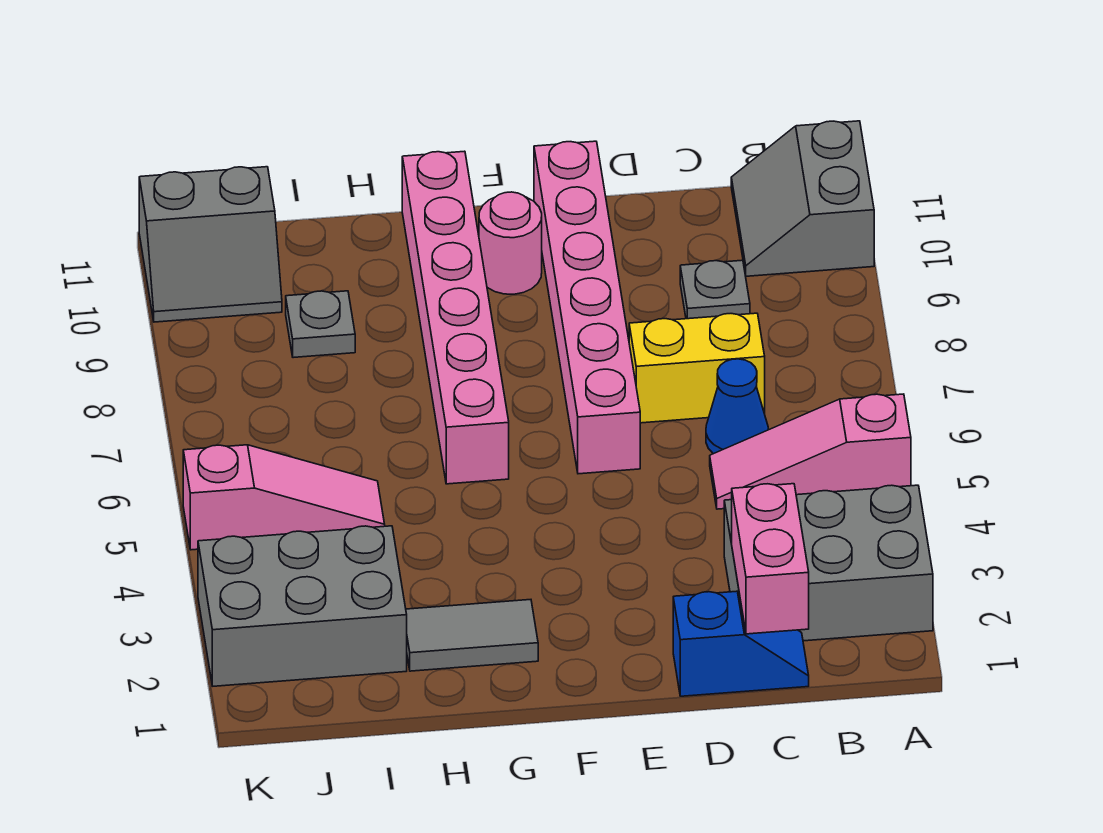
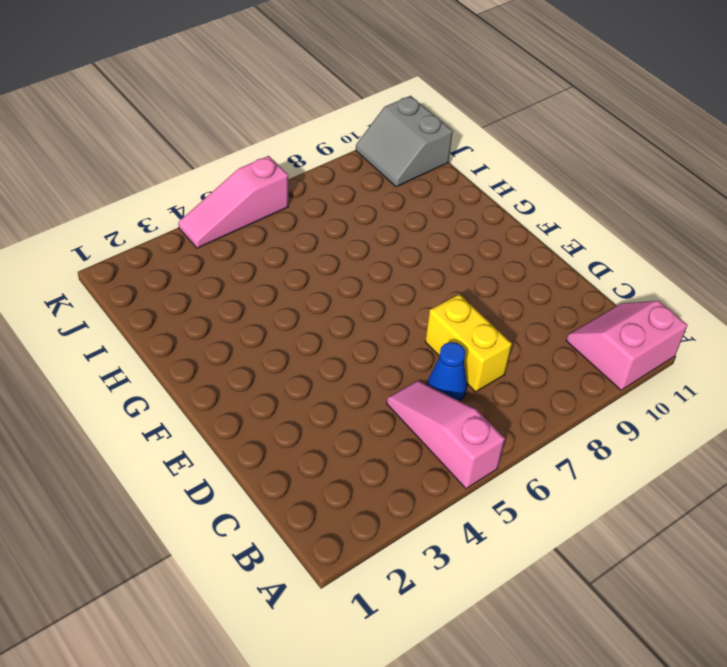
pink slope A10:B11 level 1 top A -> grey slope A10:B11 level 1 top A
pink slope K4:K6 level 1 top 6 -> pink slope I5:K5 level 1 top K
none -> grey brick A2:C3 level 1
none -> blue slope C1:D1 level 1 top D
none -> grey plate C9 level 1

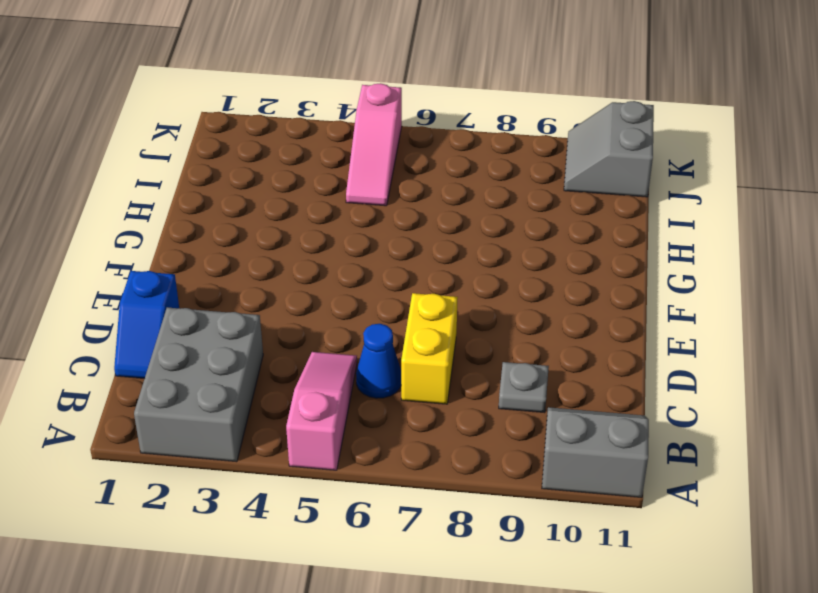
none -> pink brick E6:E11 level 1
none -> pink round brick F10 level 1
none -> grey tile G2:H2 level 1

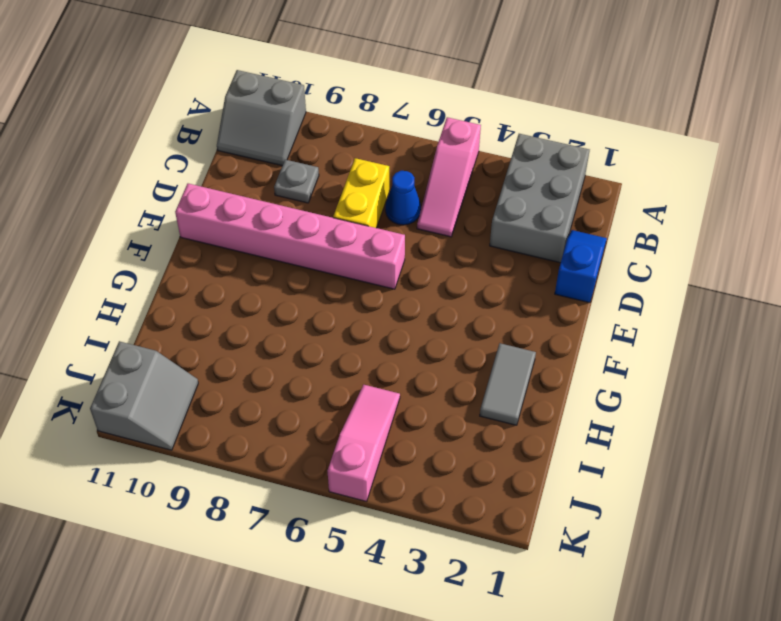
none -> pink round brick F10 level 1
none -> pink brick G6:G11 level 1
none -> grey brick I2:K3 level 1

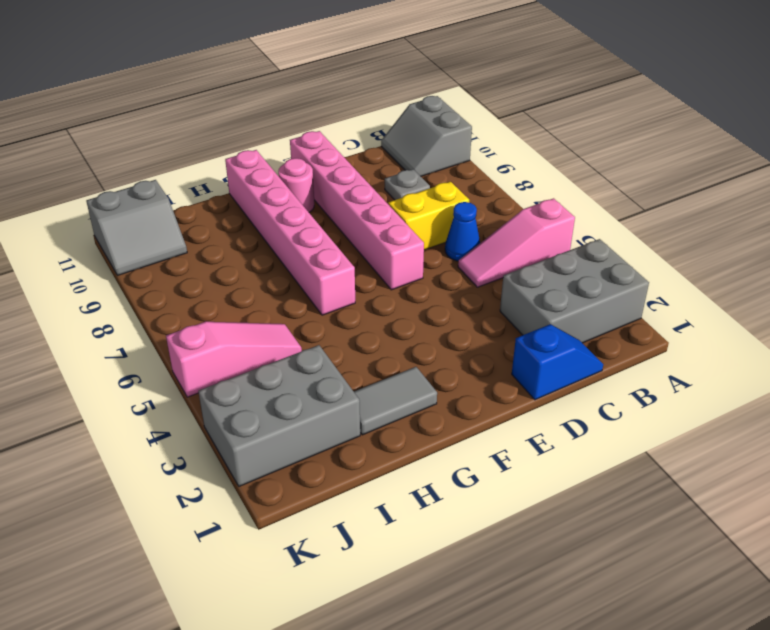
none -> grey plate I9 level 1
none -> pink brick C1:C2 level 2

